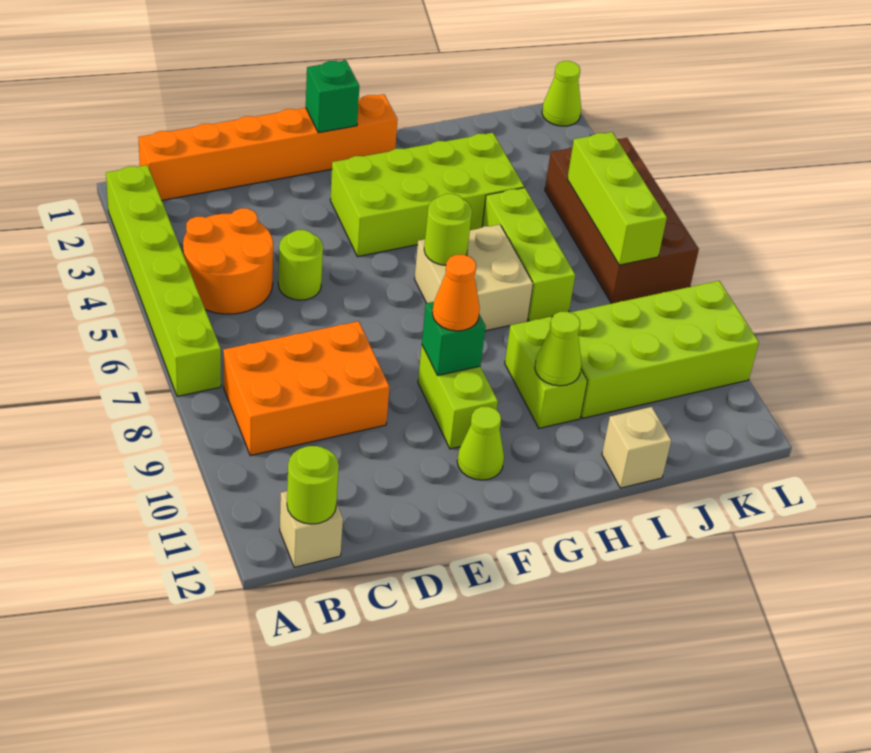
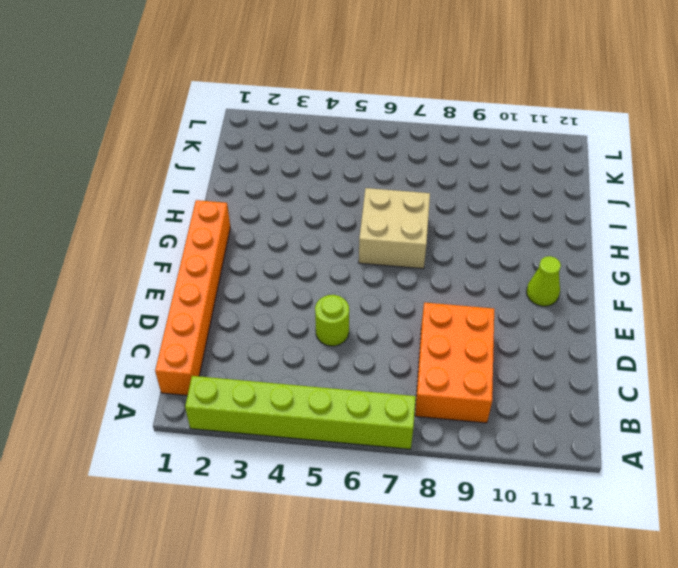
none -> orange round brick B4:C5 level 1
none -> tan brick B12 level 1
none -> lime brick F3:I4 level 1

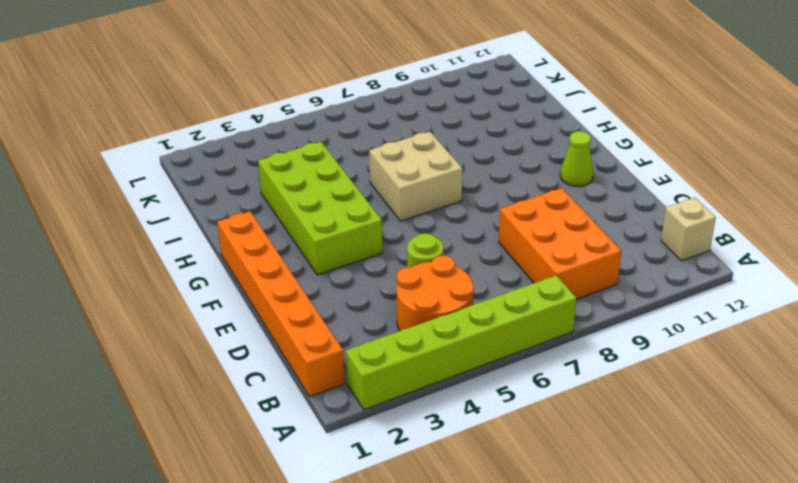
none -> lime brick F9:F10 level 1
none -> lime brick H9:H10 level 1
none -> lime brick I5:I7 level 1

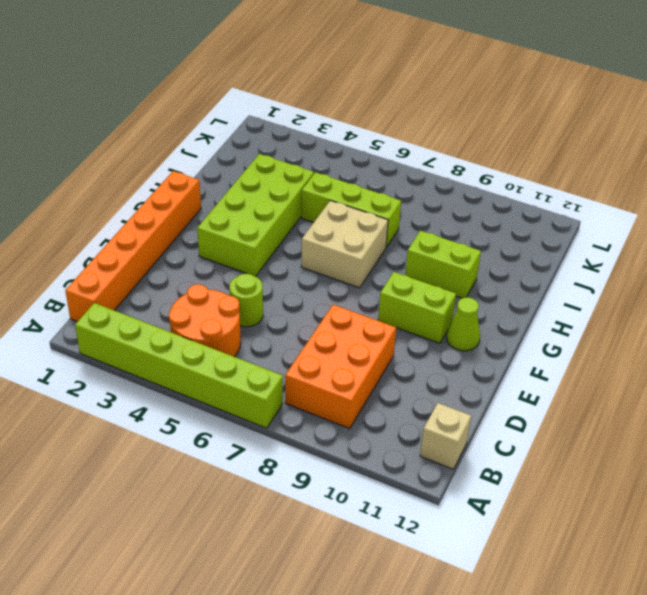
none -> lime brick I9:L10 level 1
none -> tan brick I12 level 1
none -> brown brick K4:L7 level 1

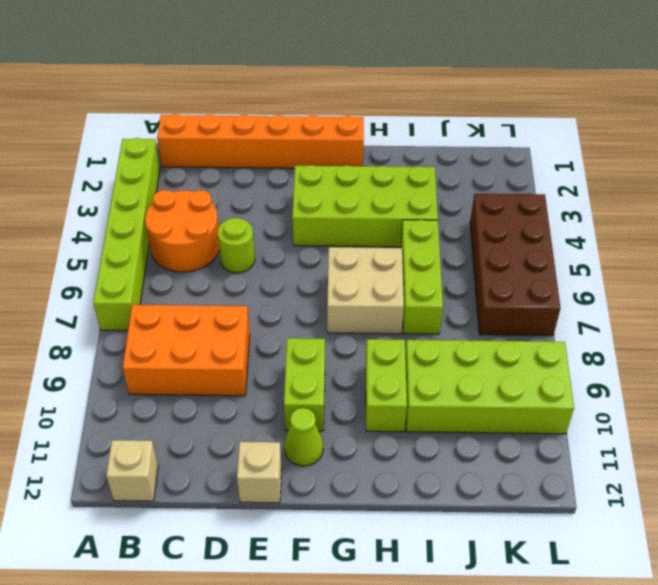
tan brick E12 level 1 -> tan brick I12 level 1
none -> lime cone L1 level 1
none -> lime round brick B12 level 2
none -> green brick F1 level 2

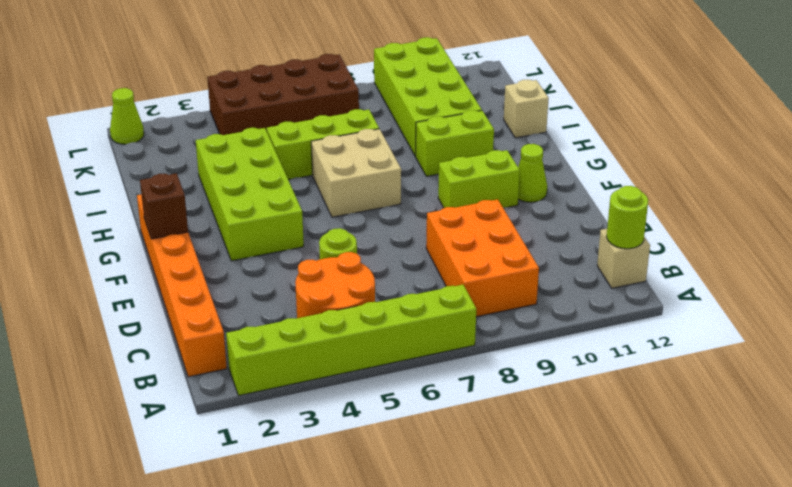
brown brick F1 level 2 -> green brick F1 level 2
none -> green brick F9 level 2
none -> lime round brick G6 level 2
none -> lime cone H10 level 2

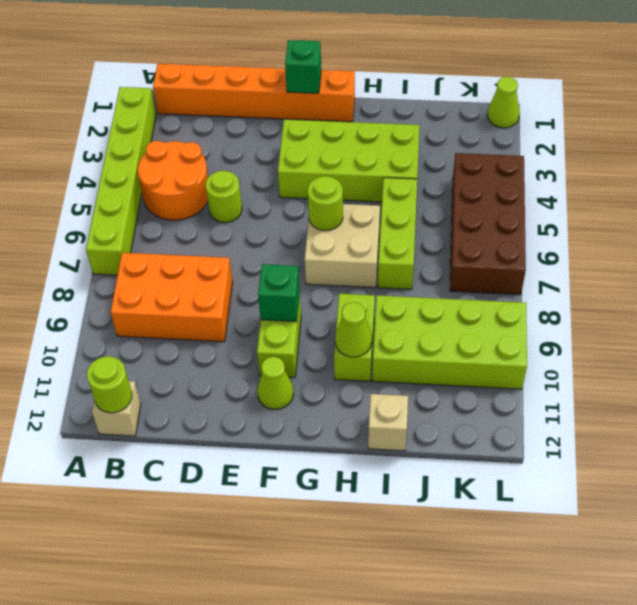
none -> lime brick K5:K7 level 2
none -> orange cone F9 level 3

